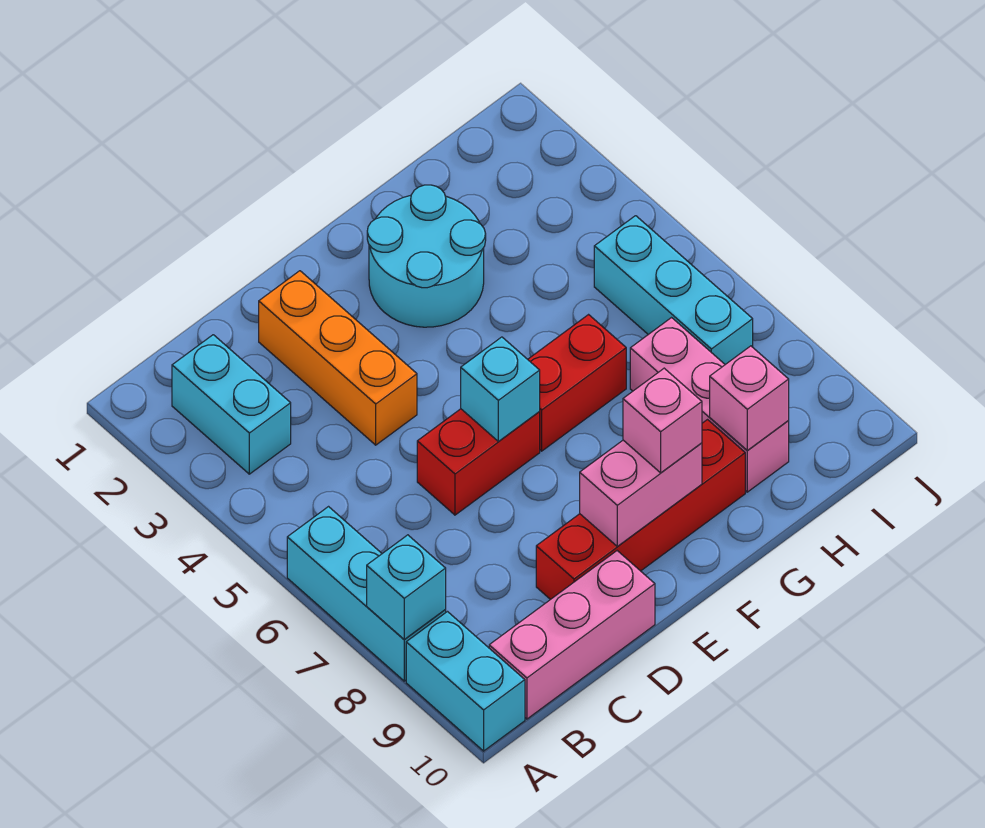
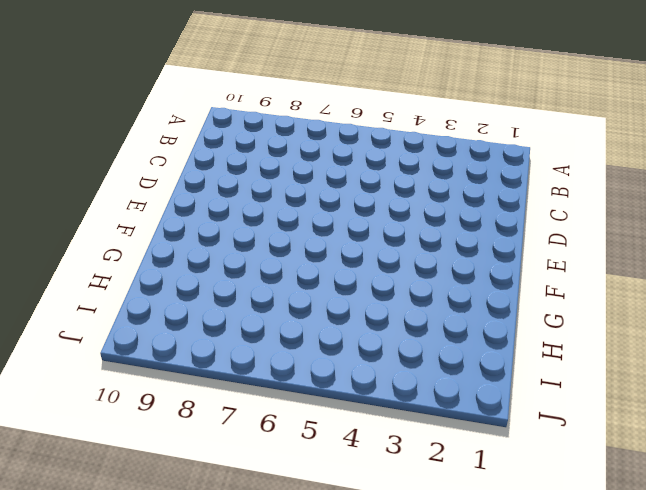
none -> cyan brick A6:A8 level 1
none -> cyan brick A9:A10 level 1
none -> cyan brick B2:B3 level 1

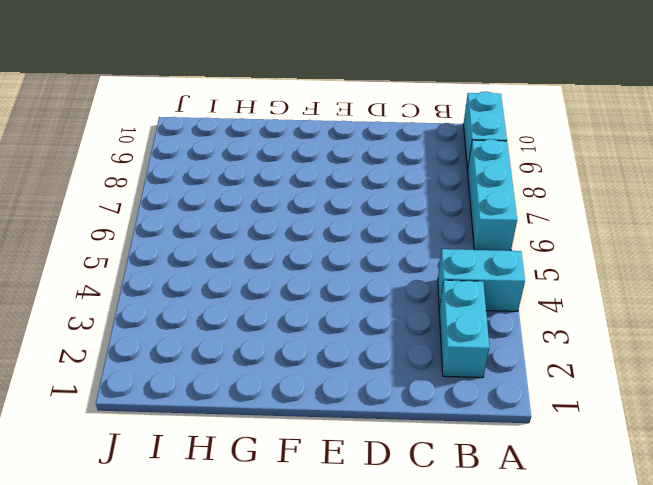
cyan brick A4:B4 level 1 -> none
none -> pink brick B10:D10 level 1
none -> orange brick D2:D4 level 1
none -> red brick D6:E6 level 1

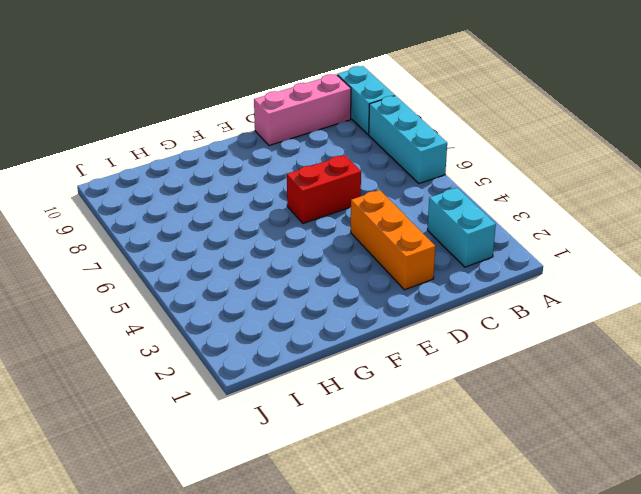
none -> red brick D9:G9 level 1
none -> cyan round brick F2:G3 level 1
none -> red brick F6:G6 level 1

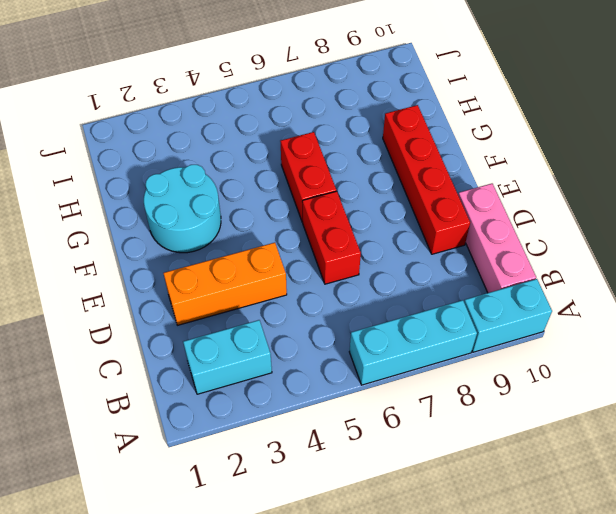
none -> pink brick H7:H9 level 1
none -> cyan brick I5:I7 level 1
none -> cyan brick A8 level 2

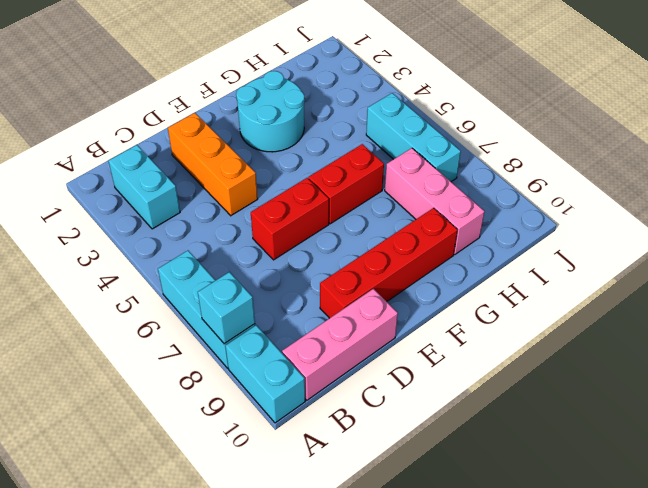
none -> cyan brick E6 level 2
none -> pink brick E9:F9 level 2
none -> pink brick H9 level 2

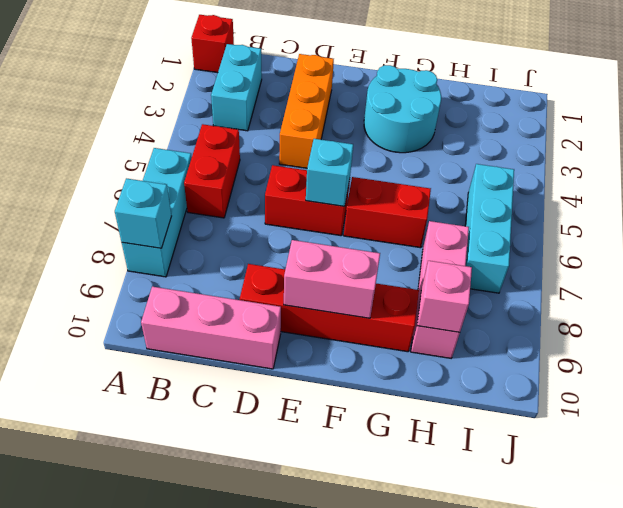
red brick A1 level 1 -> none
red brick B5:B6 level 1 -> none
none -> cyan brick A9:A10 level 1
none -> pink brick F9 level 3

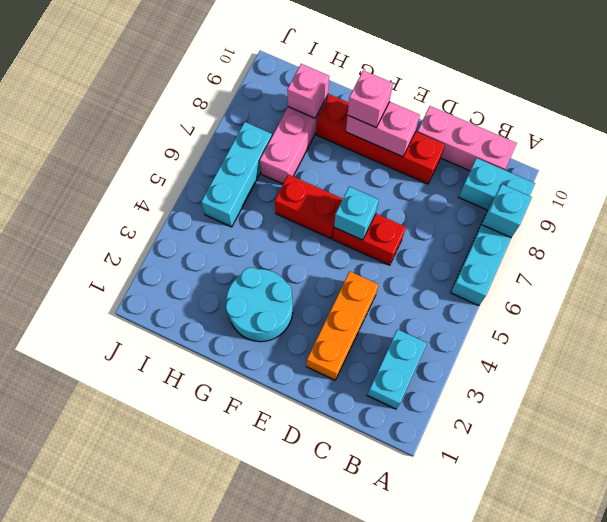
cyan brick A9:B9 level 1 -> cyan brick A9:A10 level 1

